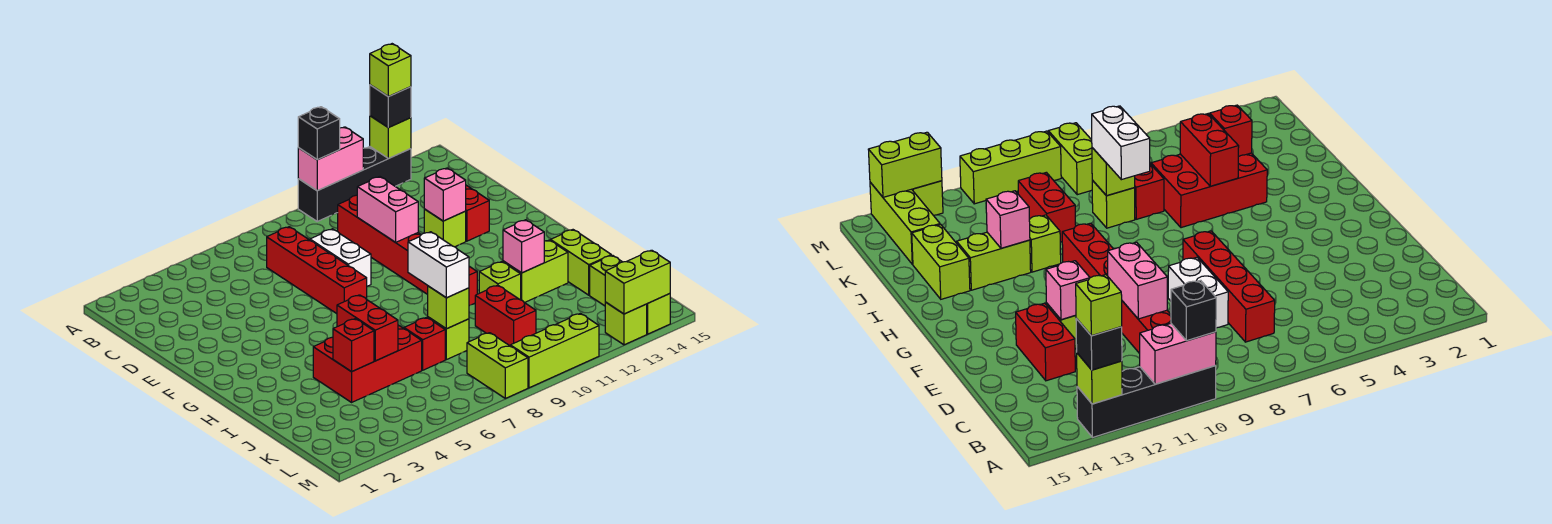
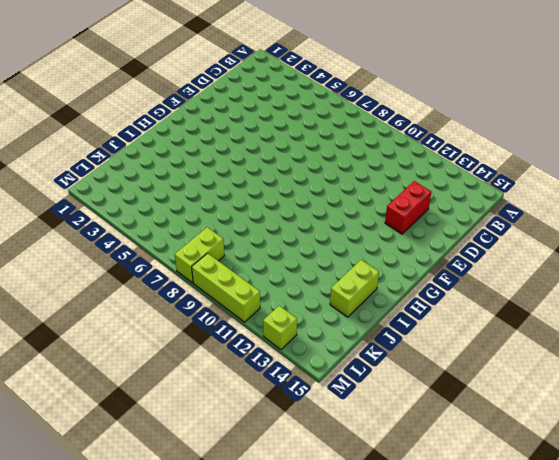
none -> black brick A10:A13 level 1
none -> red brick C7:F7 level 1
none -> red brick C10:H10 level 1
none -> white brick D8:E8 level 1

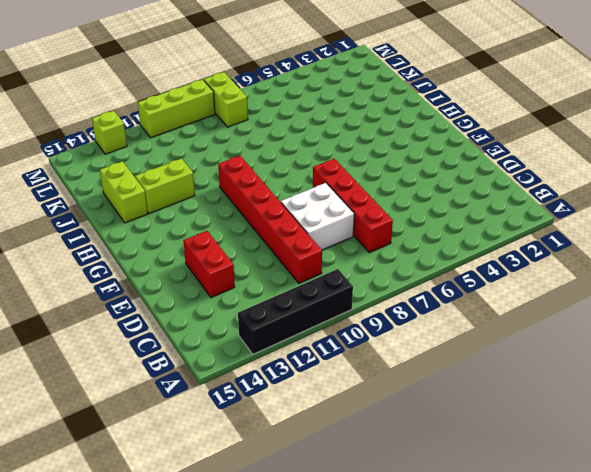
white brick D8:E9 level 1 -> white brick D8:E8 level 1
none -> lime brick E12 level 1
none -> red brick I4:J6 level 1
none -> lime brick I11 level 1
none -> red brick J7 level 1

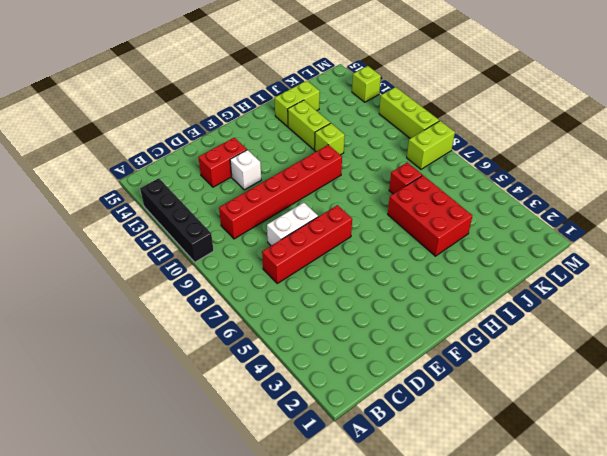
white brick E12 level 1 -> lime brick E12 level 1
none -> lime brick J8 level 1
none -> red brick J10:K10 level 1
none -> lime brick K14:M14 level 1
none -> pink brick A10:A11 level 2

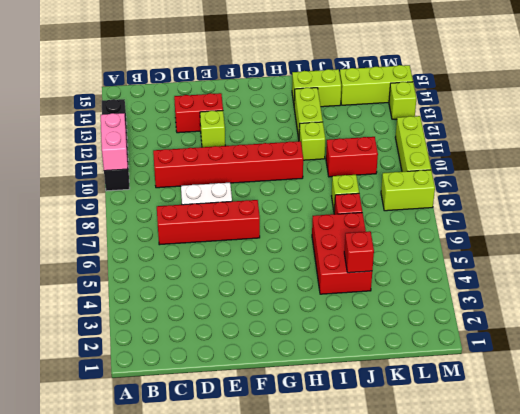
none -> lime brick A13 level 2
none -> pink brick D10:E10 level 2
none -> pink brick E12 level 2
none -> red brick I5:J5 level 2

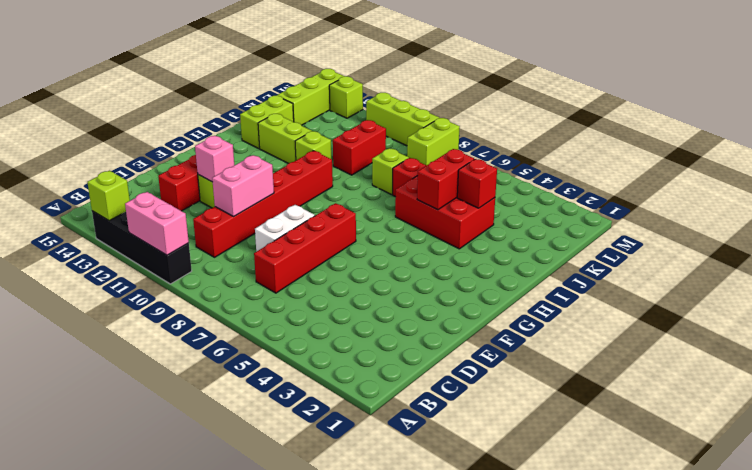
none -> pink brick I12 level 2
none -> lime brick J8 level 2
none -> lime brick M13:M14 level 2
none -> black brick A10 level 3

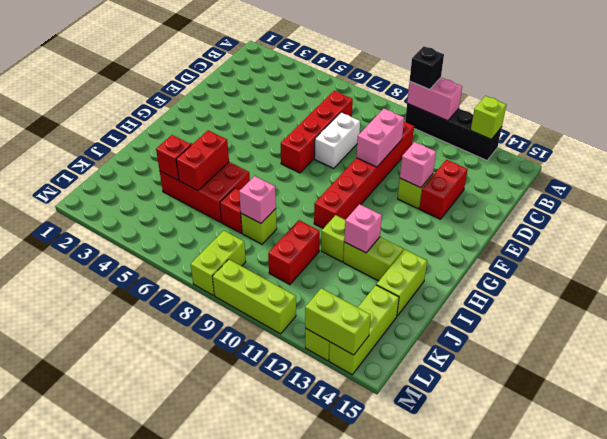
pink brick J8 level 2 -> lime brick J8 level 2
none -> black brick A13 level 3
none -> white brick I8:J8 level 3
none -> lime brick A13 level 4

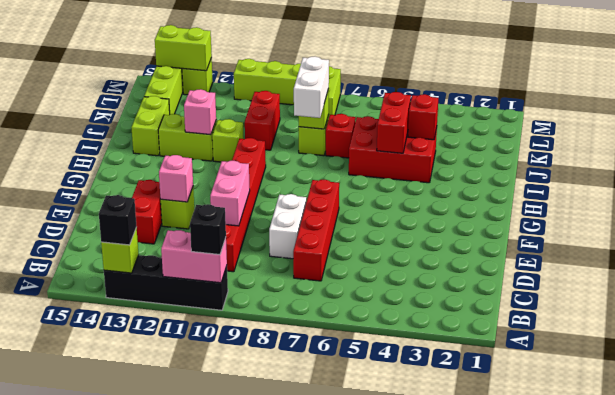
none -> lime brick A13 level 4

